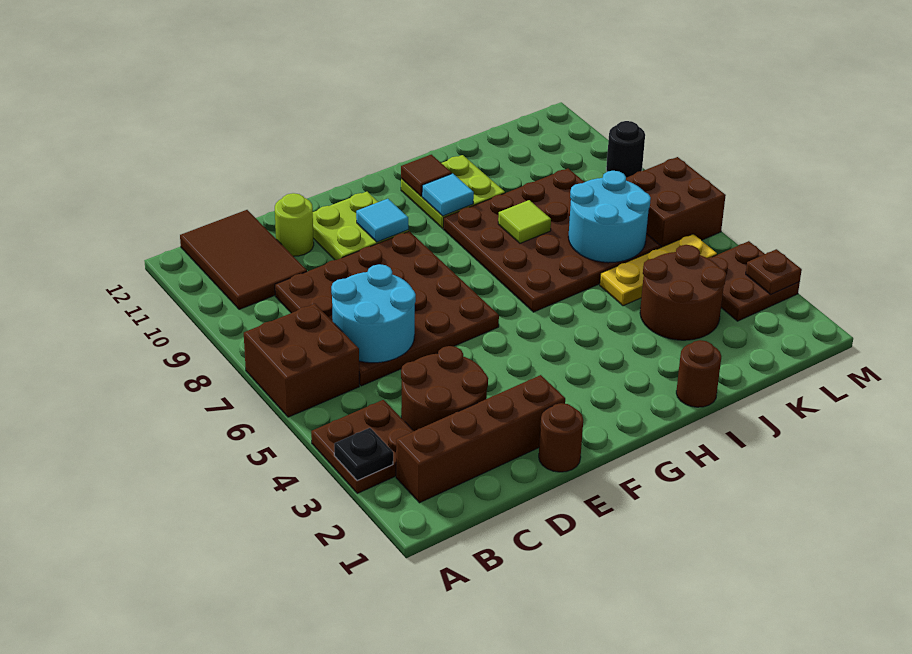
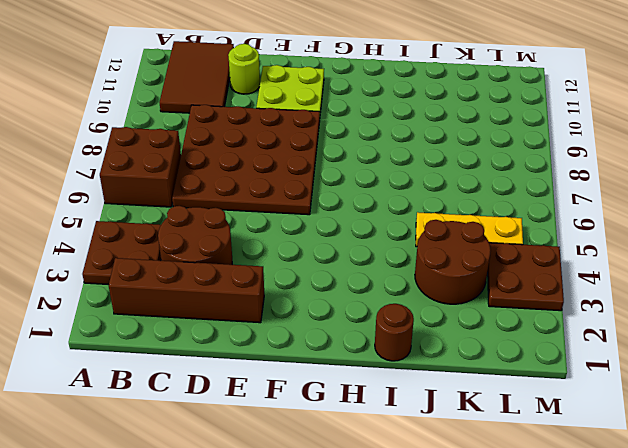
none -> brown round brick E1 level 1
none -> brown plate H6:K9 level 1
none -> lime plate H10:I11 level 1

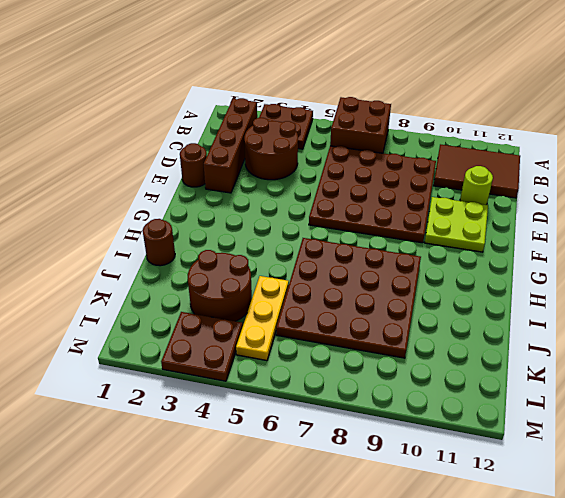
none -> lime plate H10:I11 level 1
none -> brown brick L6:M7 level 1
none -> black round brick M9 level 1

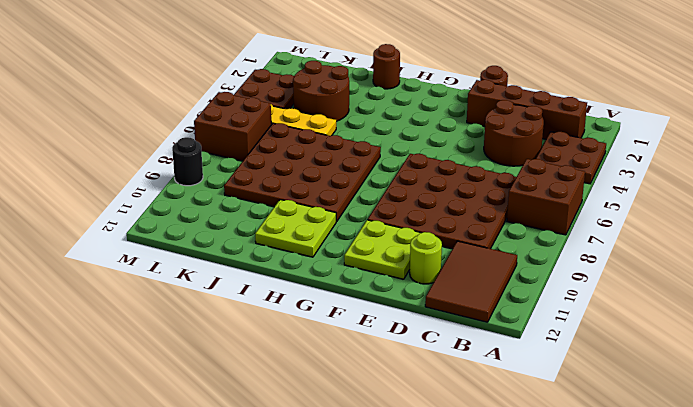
none -> black plate A3 level 2
none -> cyan round brick C6:D7 level 2
none -> cyan tile F10 level 2

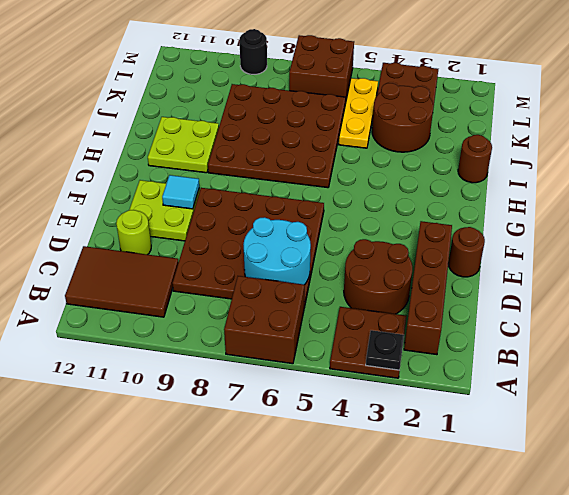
none -> cyan tile H10 level 2
none -> brown tile H11 level 2
none -> lime tile I8 level 2

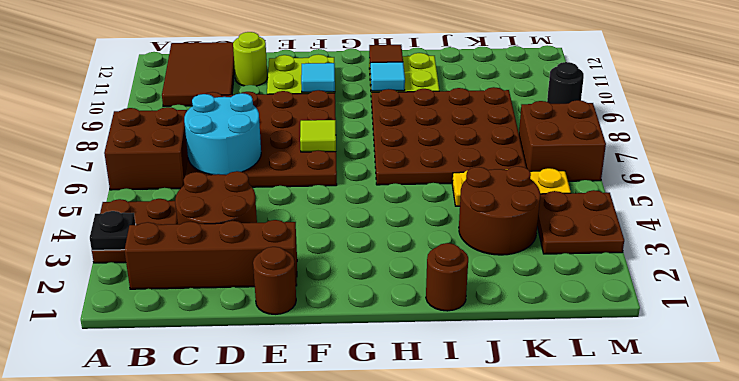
lime tile F7 level 2 -> lime tile I8 level 2
none -> cyan round brick J6:K7 level 2
none -> brown plate M3 level 2

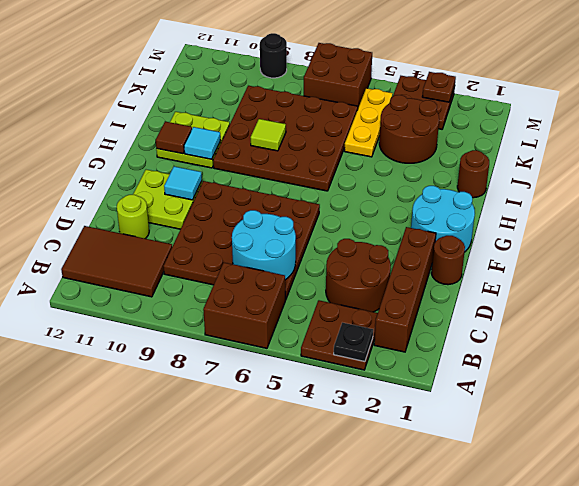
cyan round brick F1:G2 level 1 -> cyan round brick J6:K7 level 2

